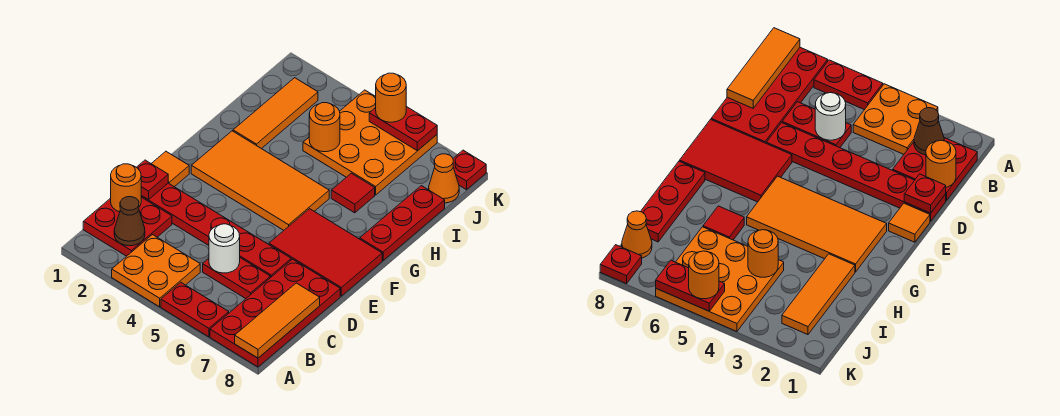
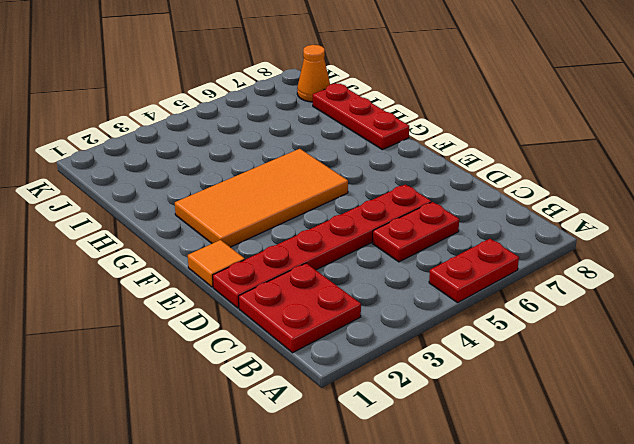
none -> orange plate A3:B4 level 1
none -> red plate A7:D8 level 1
none -> red tile E6:F8 level 1

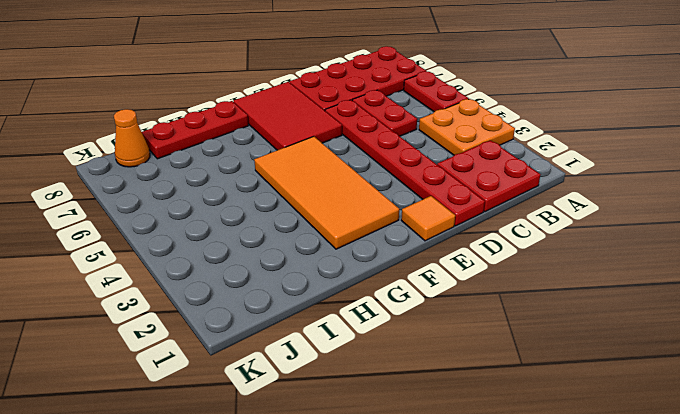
none -> orange tile H2:J2 level 1
none -> red tile H6 level 1
none -> orange plate I4:K6 level 1

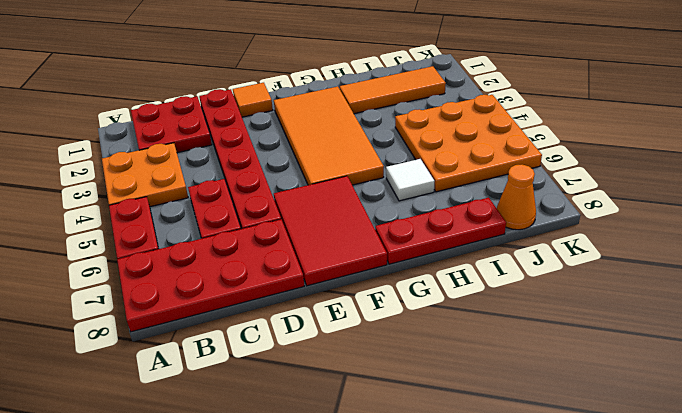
white tile H6 level 1 -> red tile H6 level 1
none -> red plate K8 level 1
none -> orange tile A8:C8 level 2
none -> brown cone B2 level 2

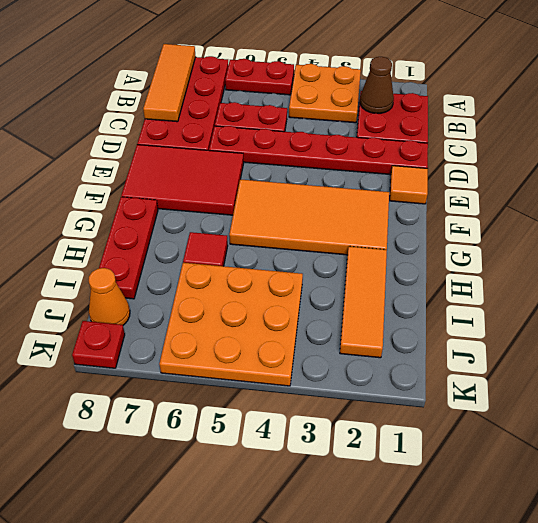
none -> orange round brick C1 level 2
none -> white round brick C5 level 2
none -> red plate D1 level 2

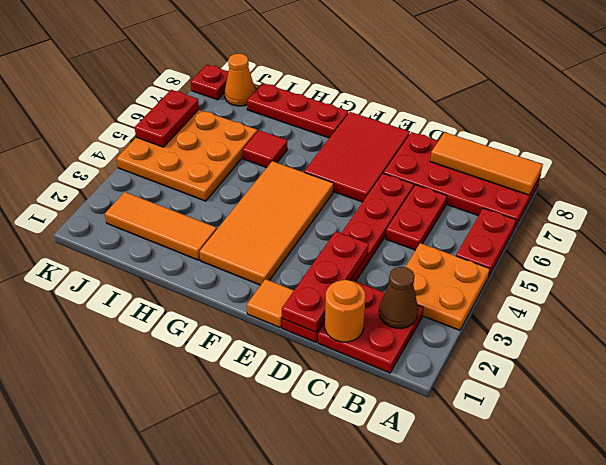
red plate D1:D3 level 2 -> red plate D1 level 2
none -> white round brick C5 level 2
none -> orange round brick I4 level 2
none -> orange round brick K5 level 3

